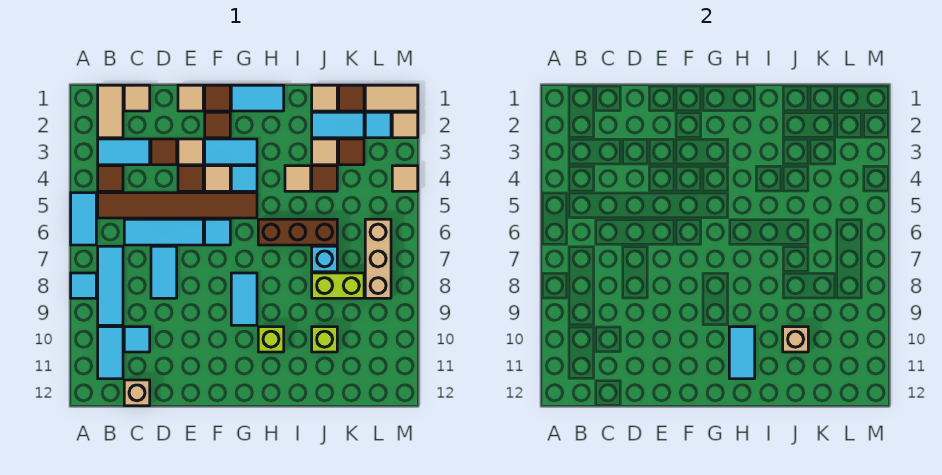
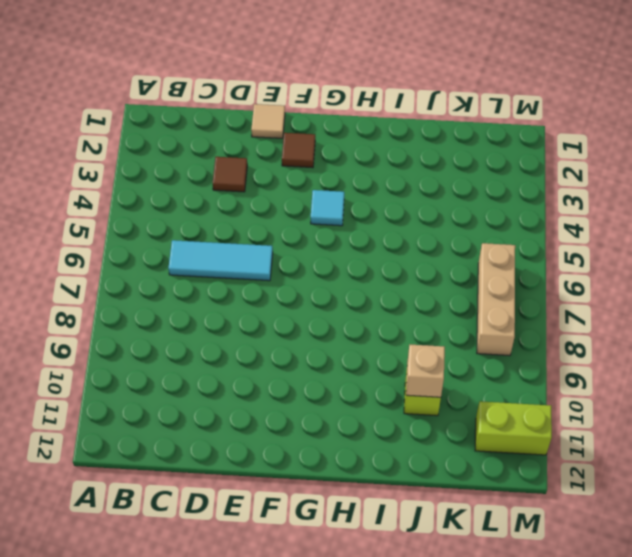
lime brick L11:M11 level 1 -> lime brick J8:K8 level 1
none -> cyan tile A5:A6 level 1
none -> cyan tile A8 level 1
none -> tan tile B1:B2 level 1
none -> cyan tile B3:C3 level 1

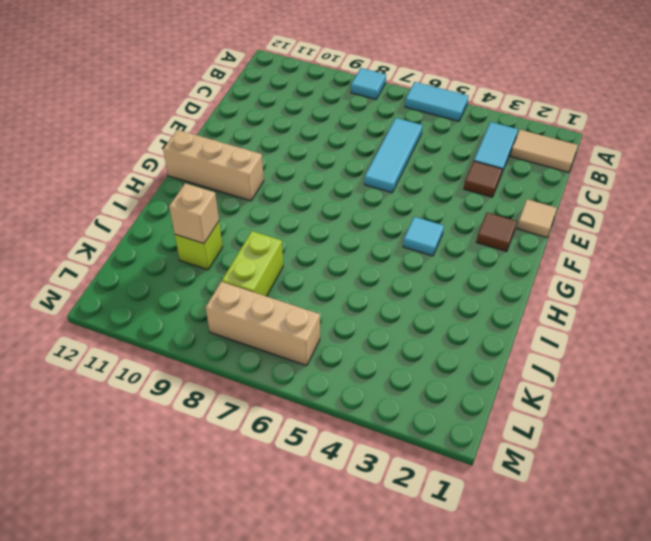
tan brick G10:G12 level 1 -> none
none -> brown tile B4 level 1
none -> brown tile B5:G5 level 1
none -> cyan tile B7:B9 level 1
none -> cyan tile B10:B11 level 1

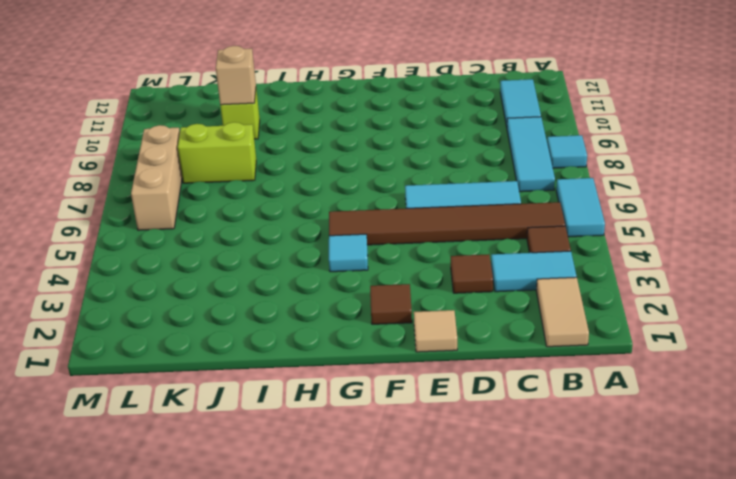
none -> tan tile C1 level 1
none -> cyan tile C10 level 1
none -> tan brick C12 level 1
none -> cyan tile D7:D8 level 1

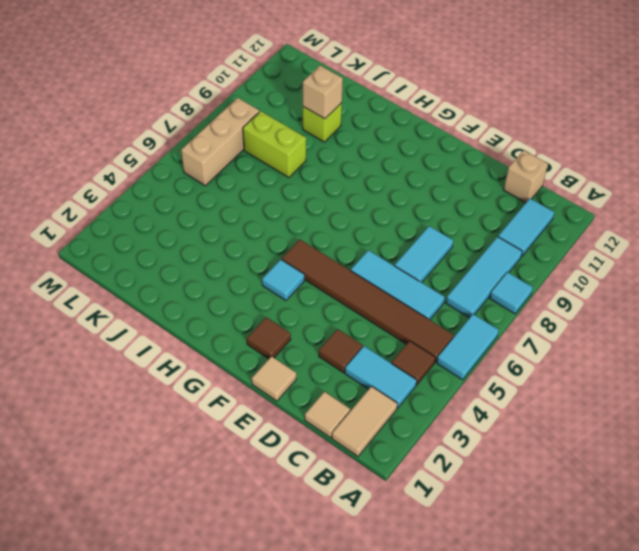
none -> cyan tile C10 level 1
none -> tan tile E3 level 1
none -> brown tile E4 level 1
none -> brown tile F1 level 1

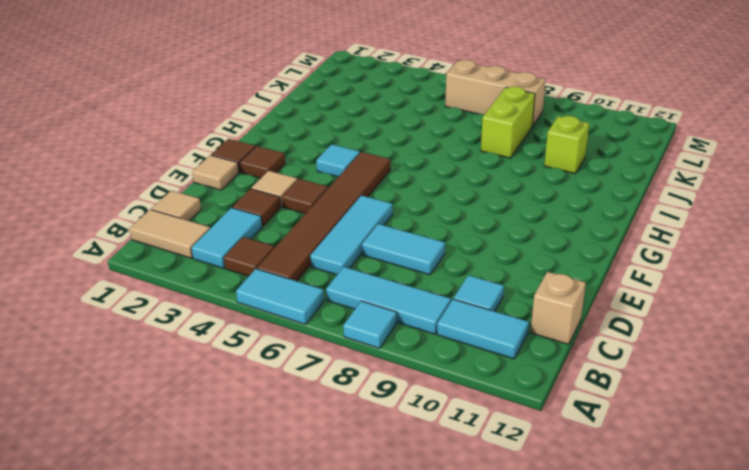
none -> cyan tile F3:G3 level 1
none -> tan tile F4 level 1
none -> cyan tile F6 level 1
none -> cyan tile G1:H1 level 1

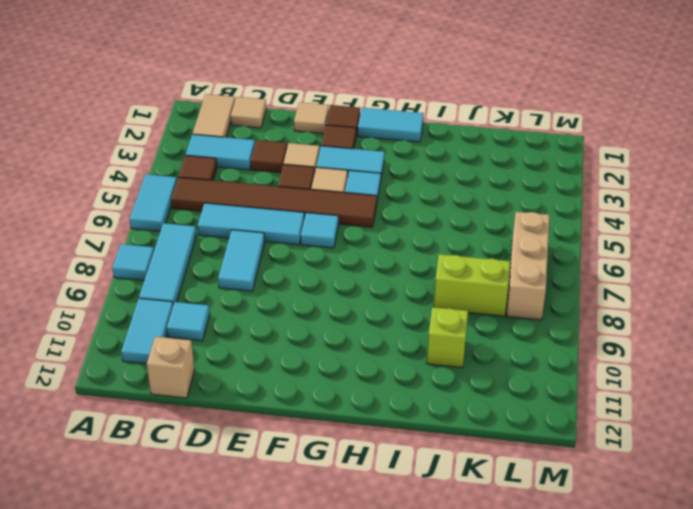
none -> cyan tile G8:G9 level 1
none -> brown brick H6:J6 level 1
none -> lime brick H10 level 1
none -> tan tile I4 level 1

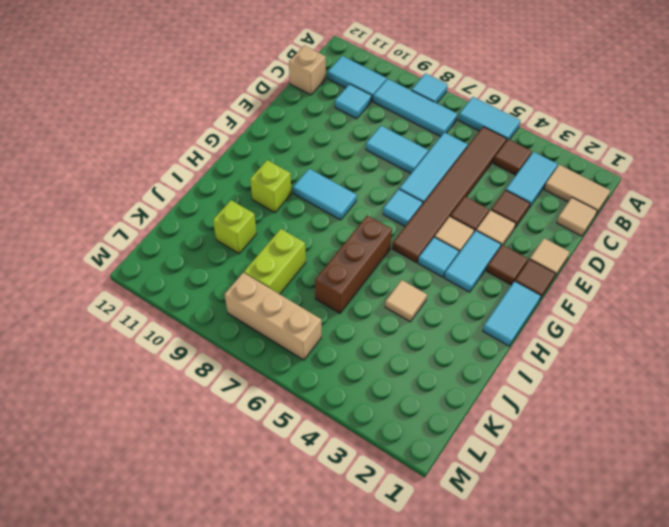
none -> tan tile J1 level 1
none -> cyan tile J2:K2 level 1
none -> tan tile J3 level 1
none -> brown tile J4 level 1

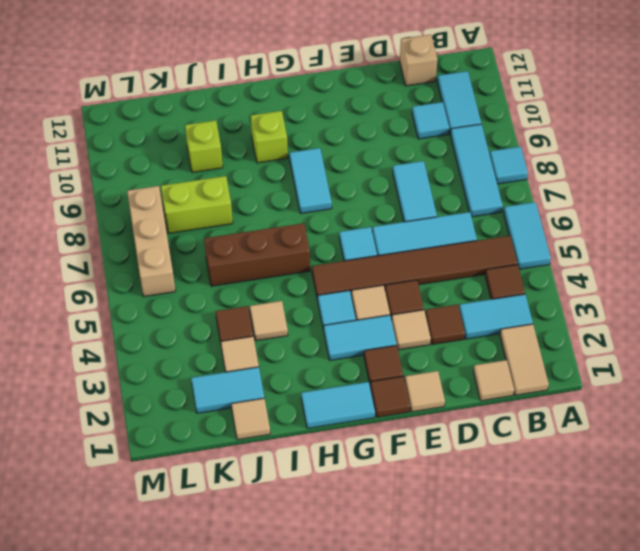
none -> cyan brick J7 level 1
none -> brown tile K1 level 1
none -> brown tile K3 level 1
none -> tan tile L1:M1 level 1

